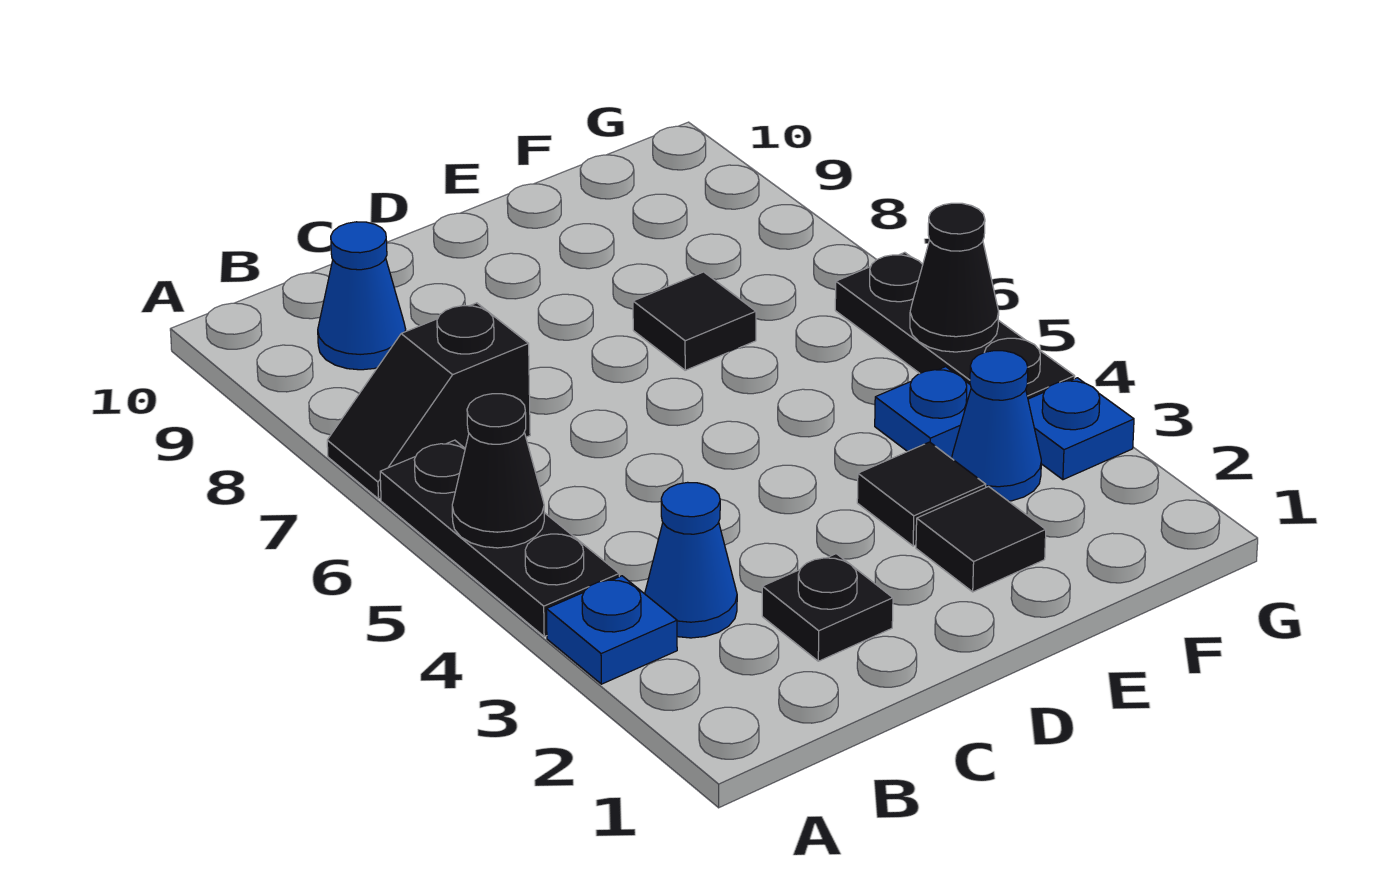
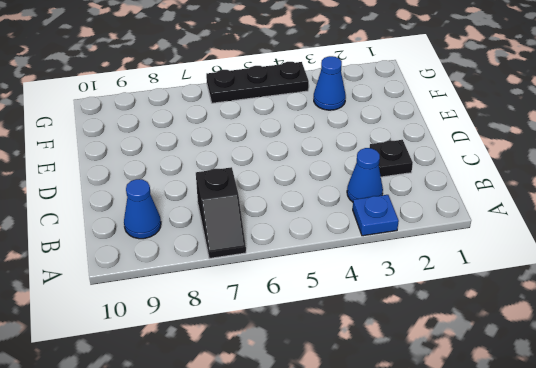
none -> black plate A4:A6 level 1
none -> black tile E2 level 1
none -> black tile E3 level 1

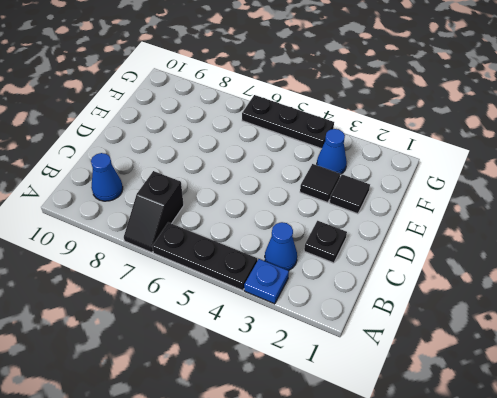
none -> black tile E7 level 1
none -> blue plate F4 level 1
none -> blue plate G3 level 1

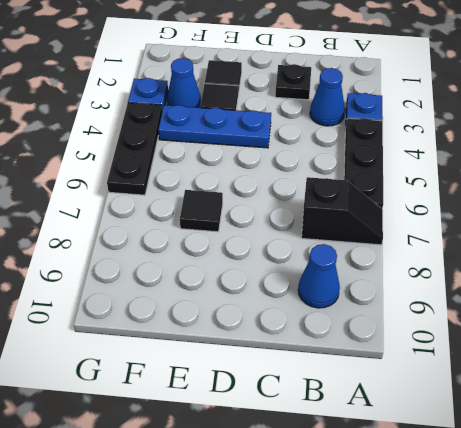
blue plate D4:F4 level 1 -> blue plate F4 level 1
none -> black cone A5 level 2
none -> black cone G5 level 2

